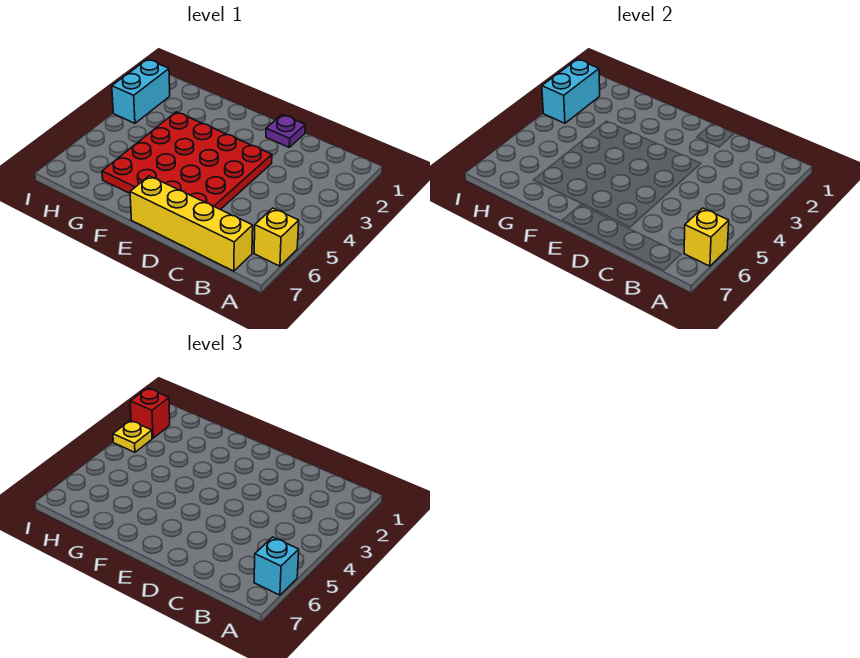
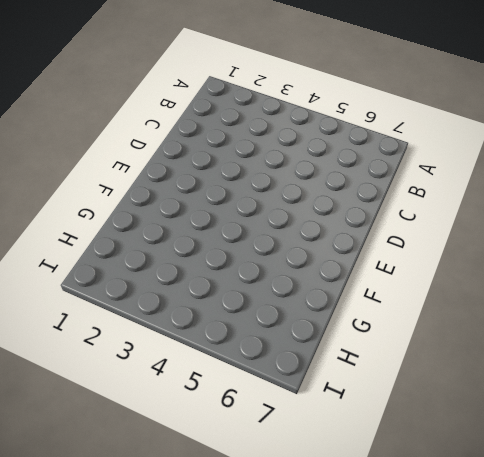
none -> yellow brick A6 level 1
none -> yellow brick B7:E7 level 1

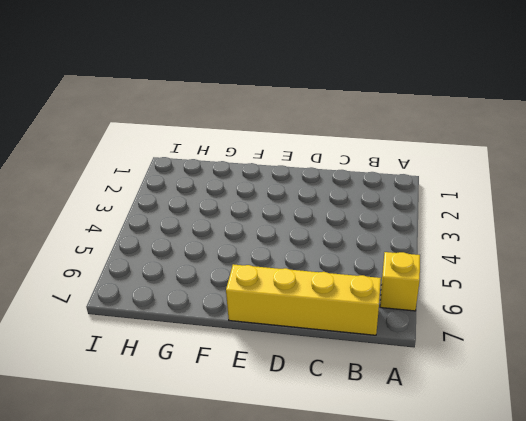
none -> purple plate D1 level 1
none -> red plate D3:G6 level 1

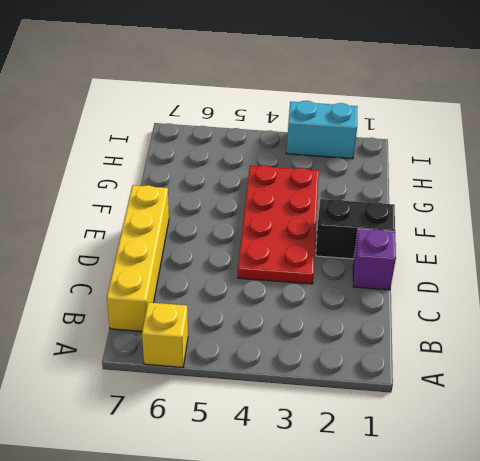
purple brick D1 level 1 -> purple plate D1 level 1
red plate D3:G4 level 1 -> red plate D3:G6 level 1
black brick E1:E2 level 1 -> none
none -> yellow brick A6 level 2
none -> cyan brick I2:I3 level 2

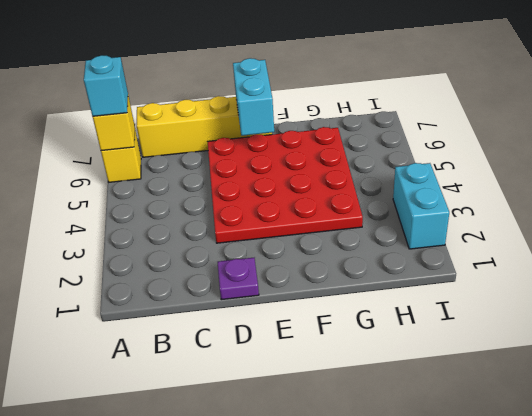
cyan brick E6:E7 level 2 -> cyan brick I2:I3 level 2
none -> red brick I2 level 3
none -> yellow plate I3 level 3

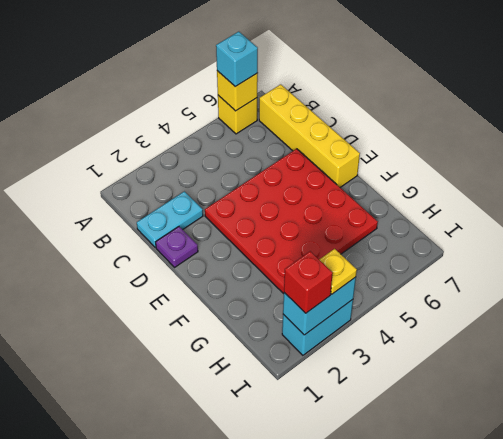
cyan plate C1:C2 level 1 -> none

